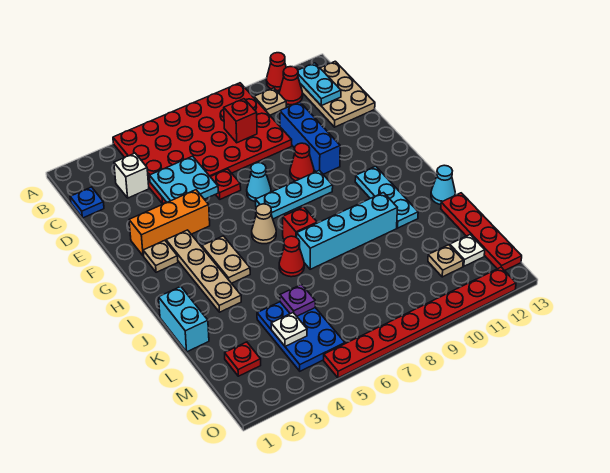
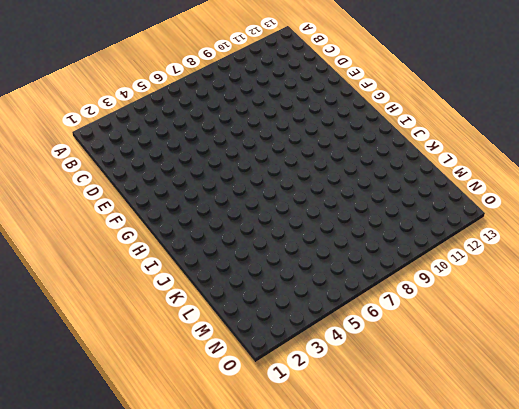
none -> red plate A4:D9 level 1
none -> red cone A11 level 1
none -> tan plate B10 level 1
none -> red cone B11 level 1

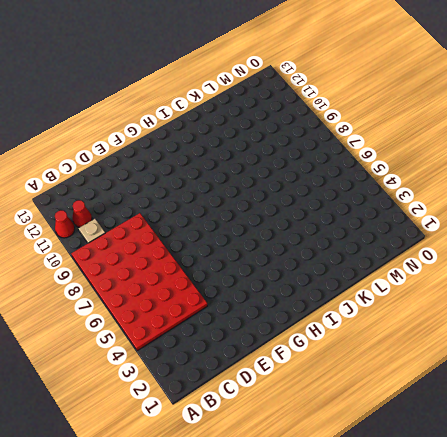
none -> tan plate B12:D13 level 1
none -> blue plate C1 level 1
none -> white brick C3 level 1
none -> blue brick D10:F10 level 1

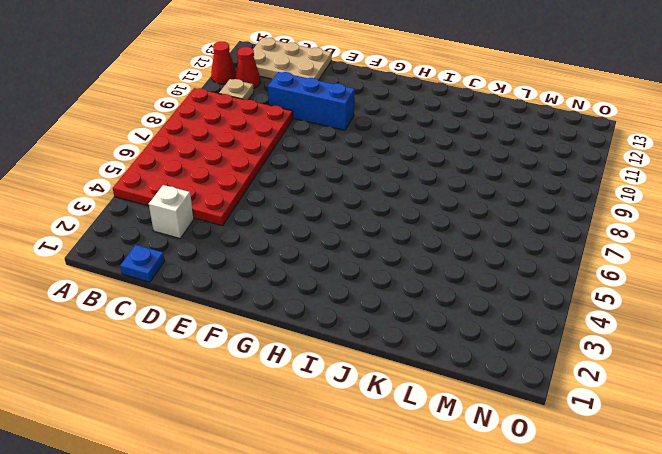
none -> red plate E6 level 1
none -> orange brick F2:F4 level 1
none -> cyan cone F7 level 1
none -> red cone F9 level 1

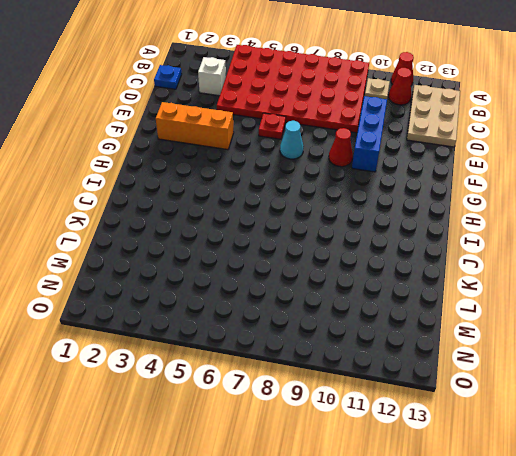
none -> tan plate G2 level 1
none -> tan plate G3:J3 level 1
none -> cyan plate G7:G9 level 1
none -> tan plate H4:I4 level 1

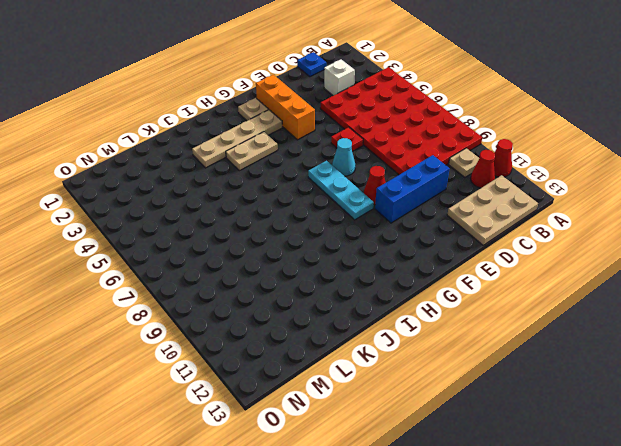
none -> tan cone H6 level 1
none -> cyan plate H11:J11 level 1
none -> red brick I7 level 1
none -> cyan brick J1:K1 level 1

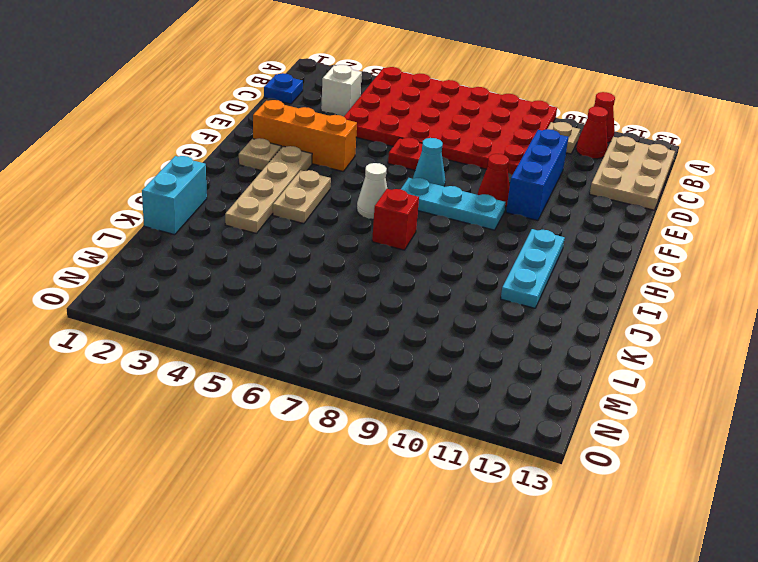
white cone H6 level 1 -> tan cone H6 level 1
none -> red cone J6 level 1
none -> cyan brick J7:J10 level 1
none -> cyan cone J13 level 1
none -> red plate K13:N13 level 1

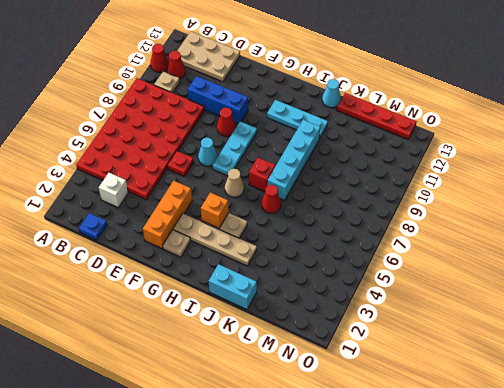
orange brick H4 level 2 -> none
none -> blue plate L4:N5 level 1
none -> red plate M2 level 1
none -> tan plate M11 level 1
none -> white plate M12 level 1

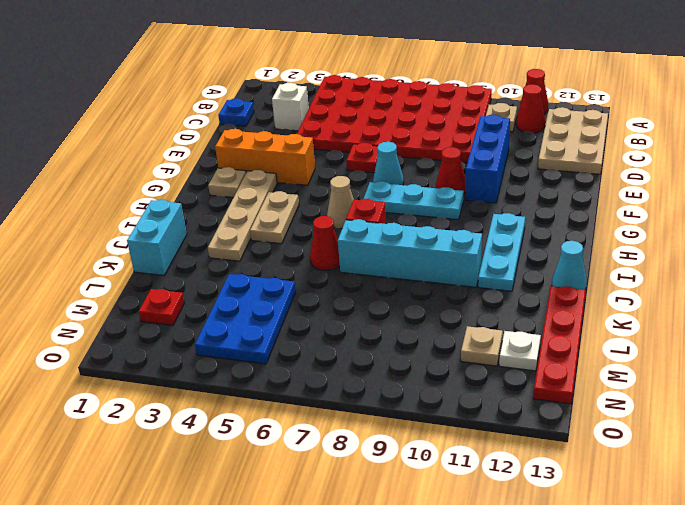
none -> red plate O5:O12 level 1
none -> cyan plate B12:C12 level 2
none -> red brick C8 level 2
none -> cyan plate D4:E5 level 2

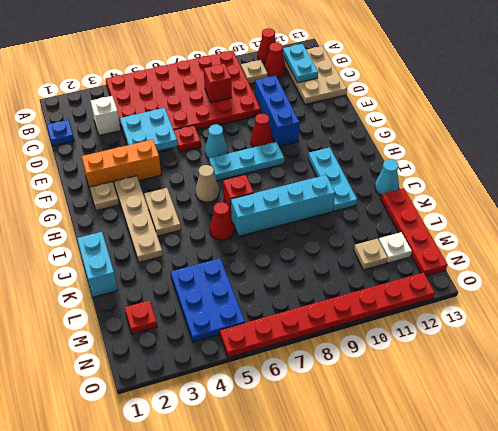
none -> purple plate L5 level 2
none -> white plate M4 level 2

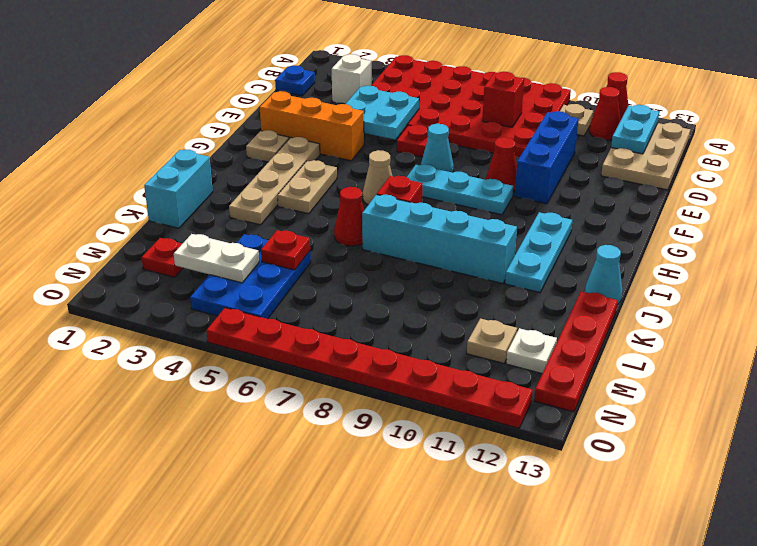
red plate L5 level 2 -> purple plate L5 level 2
white plate M3:M4 level 2 -> white plate M4 level 2

